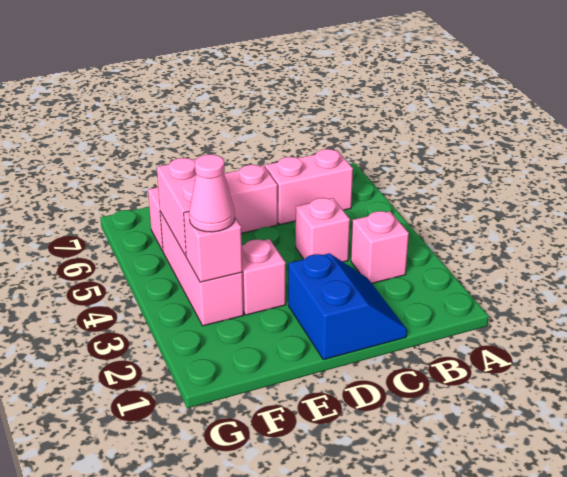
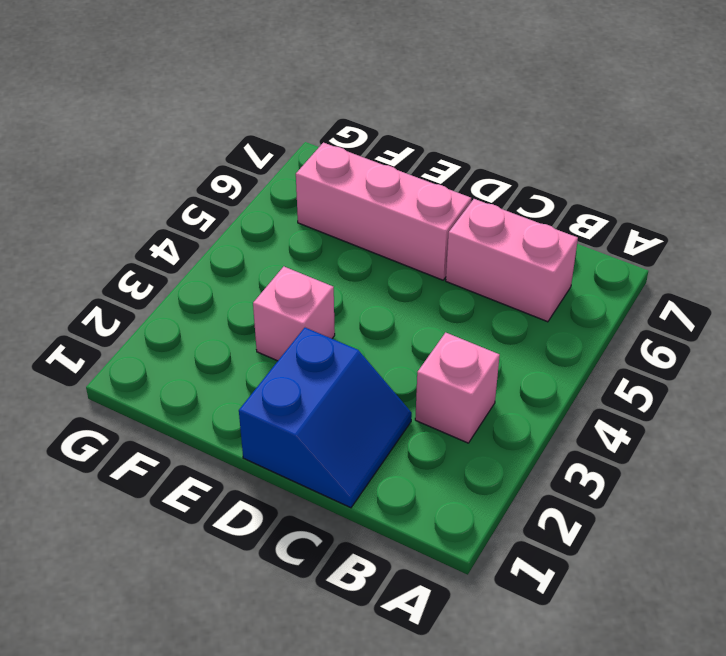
none -> pink brick C4 level 1
none -> pink brick F3:F5 level 1

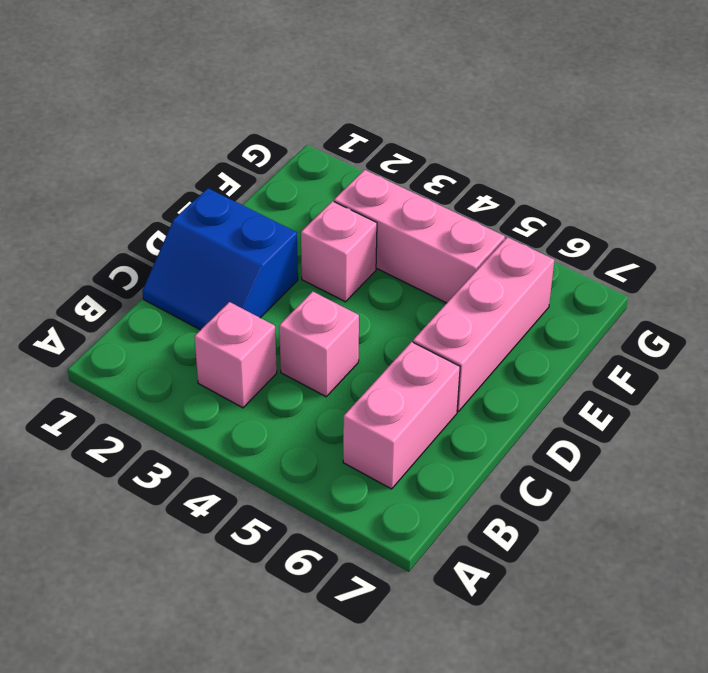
none -> pink brick F3 level 2
none -> pink brick F4:F5 level 2

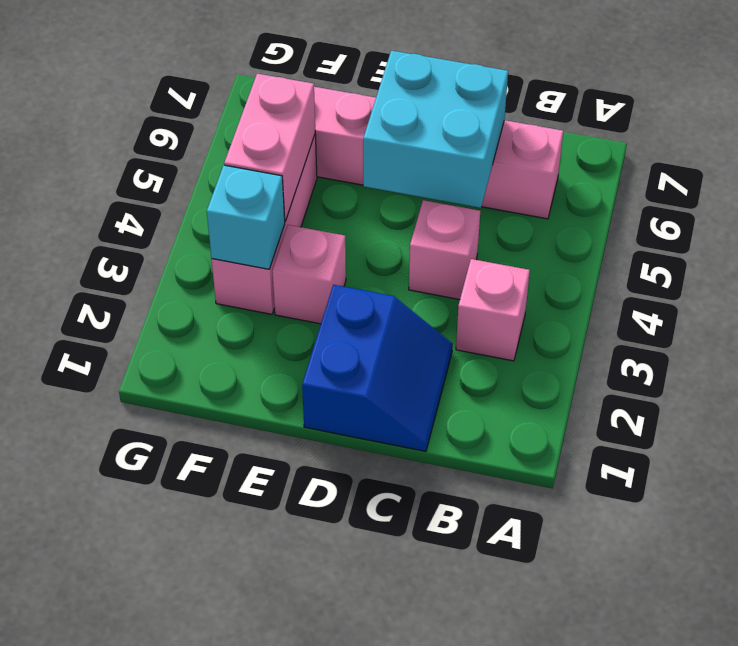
cyan brick C5:D6 level 2 -> none
cyan brick F3 level 2 -> pink brick F3 level 2
none -> pink cone F3 level 3

